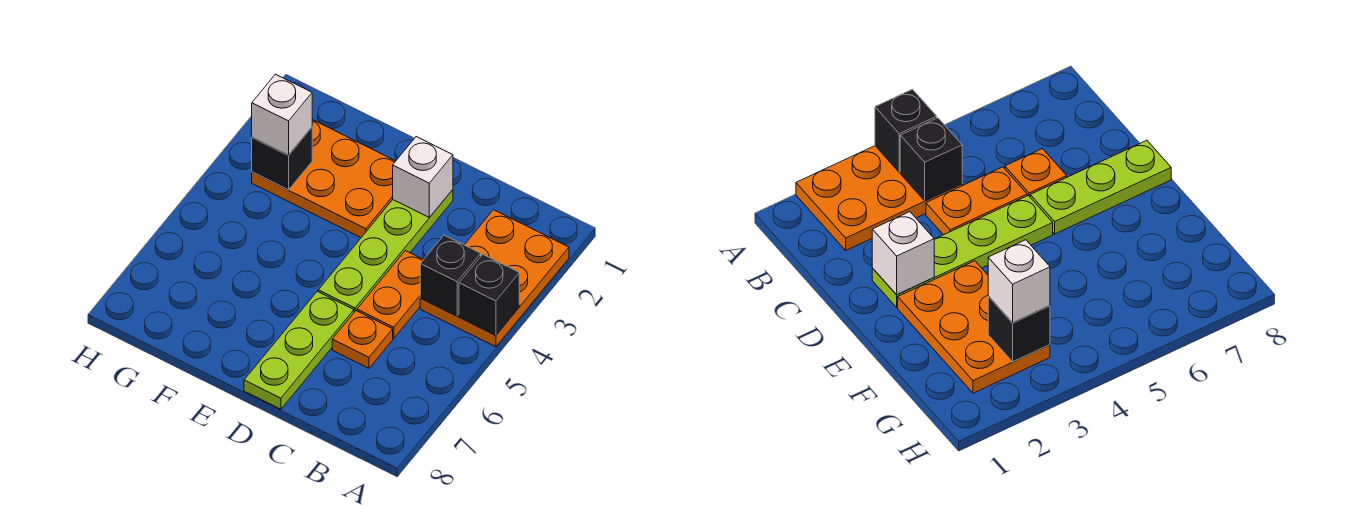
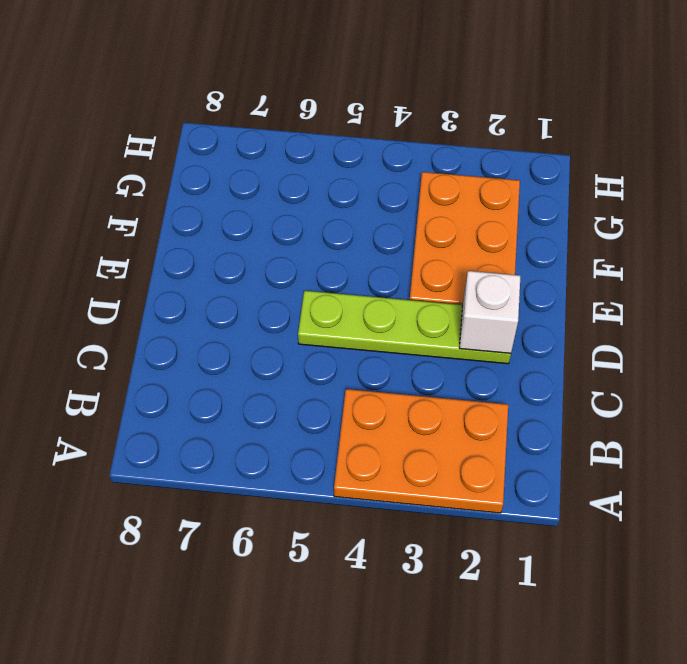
none -> orange plate C4:C5 level 1
none -> orange plate C6 level 1

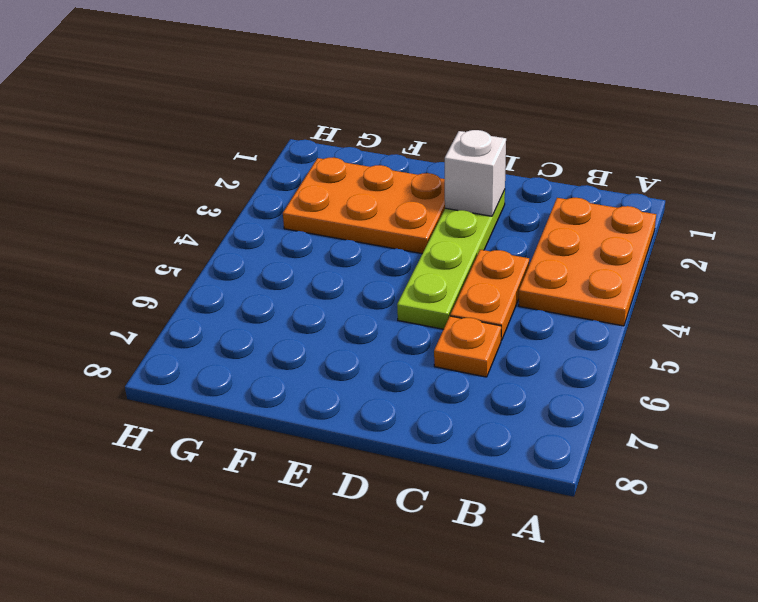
none -> lime plate D6:D8 level 1
none -> black brick A4 level 2

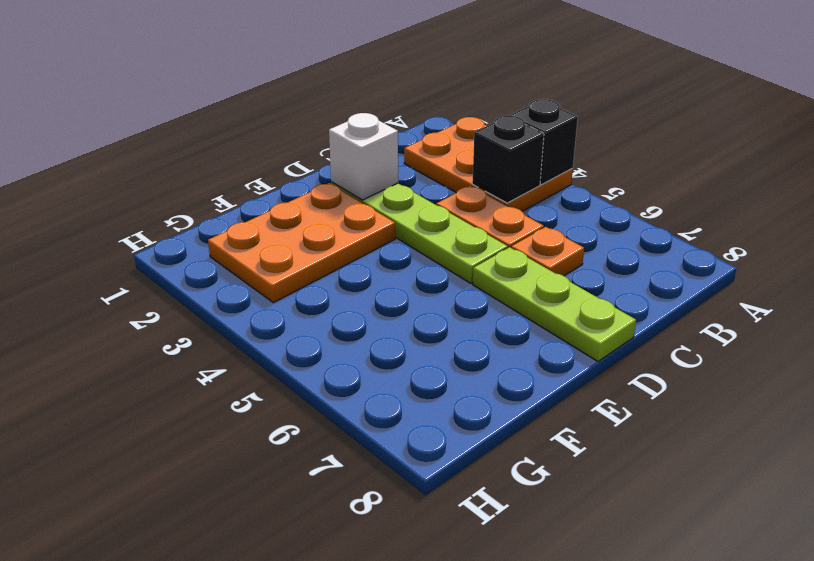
none -> black brick G3 level 2
none -> white brick G3 level 3

